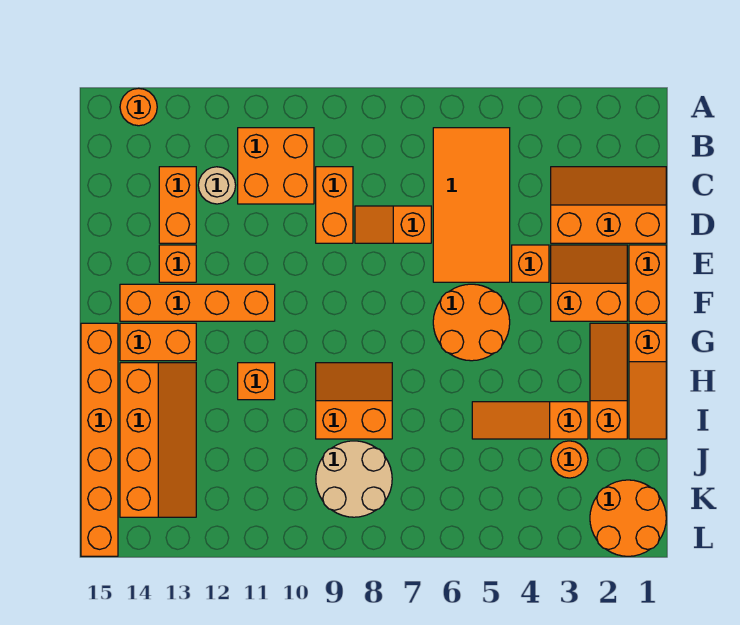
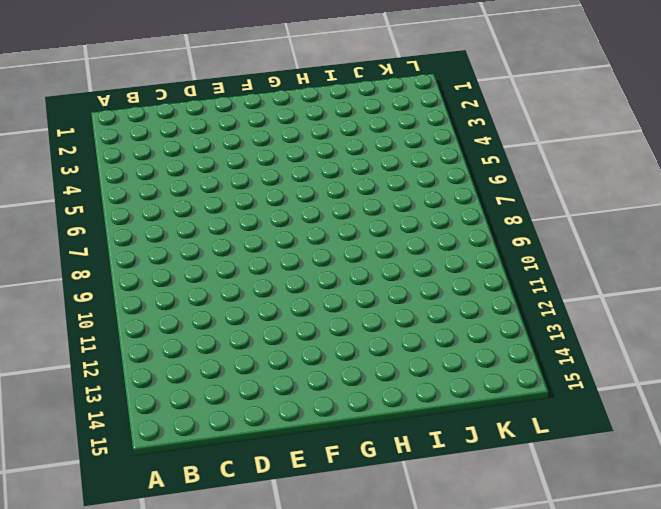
none -> orange round brick A14 level 1
none -> orange tile B5:E6 level 1
none -> orange brick B10:C11 level 1

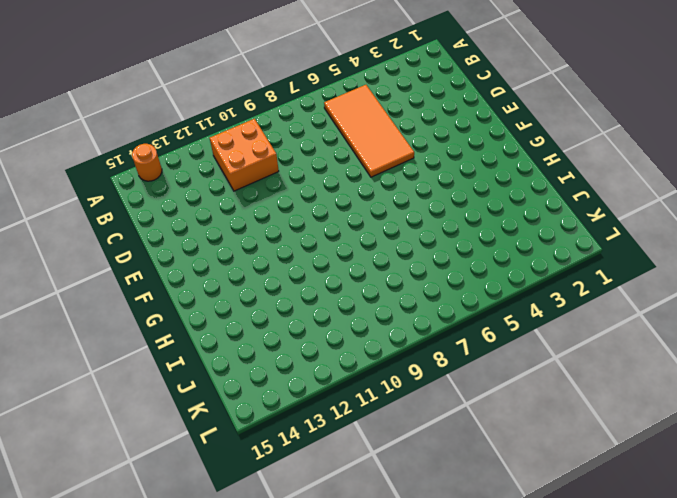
none -> orange slope C1:D3 level 1 top D
none -> orange brick C9:D9 level 1
none -> tan round brick C12 level 1

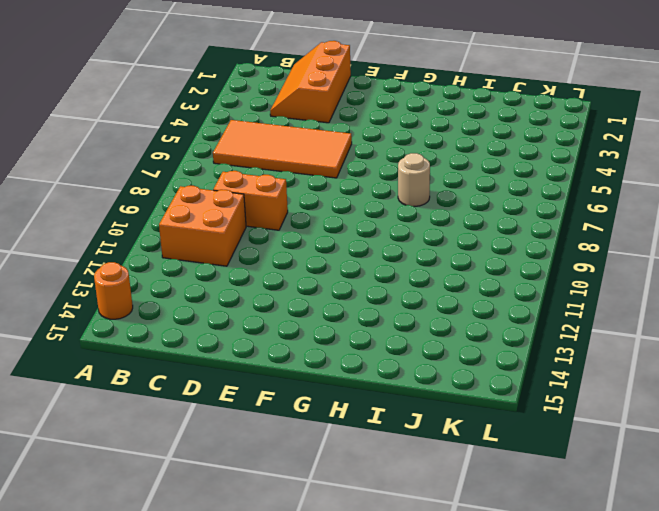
tan round brick H7 level 1 -> tan round brick C12 level 1
none -> orange brick C13:D13 level 1
none -> orange slope D7:D8 level 1 top 7
none -> orange brick E1:F1 level 1

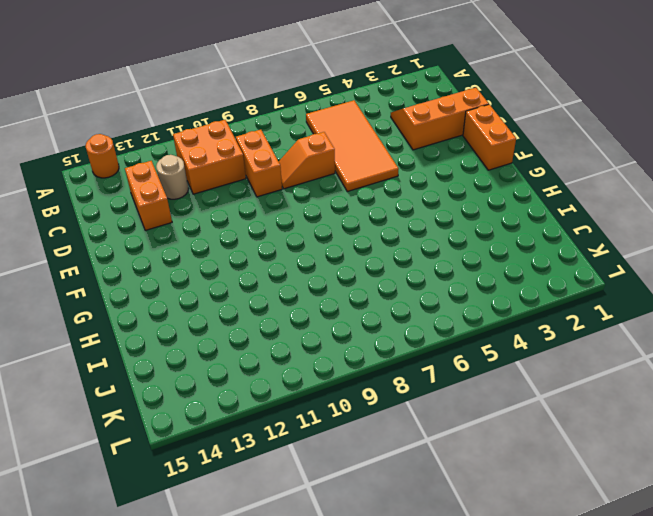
none -> orange slope E2:F3 level 1 top F
none -> orange brick E4 level 1
none -> orange brick E13 level 1

